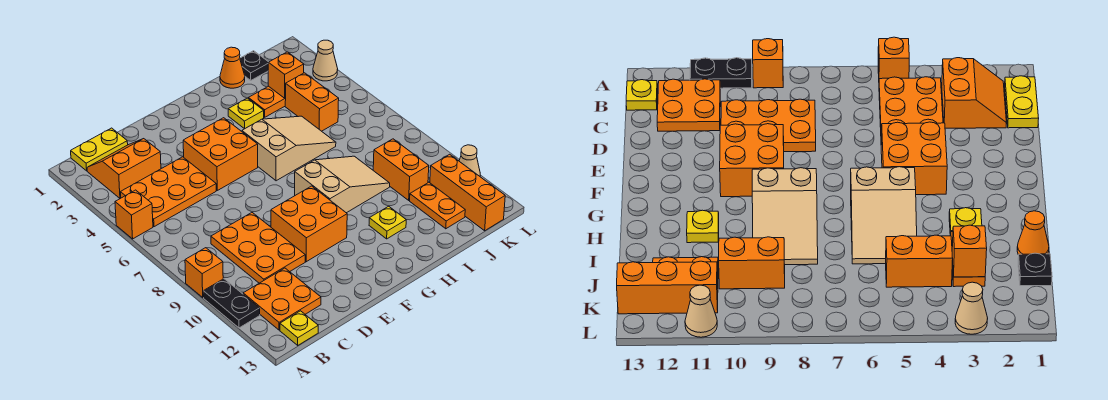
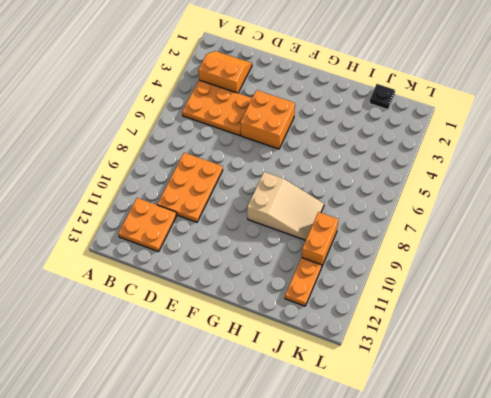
none -> orange brick A5 level 1
none -> orange brick A9 level 1
none -> black plate A10:A11 level 1

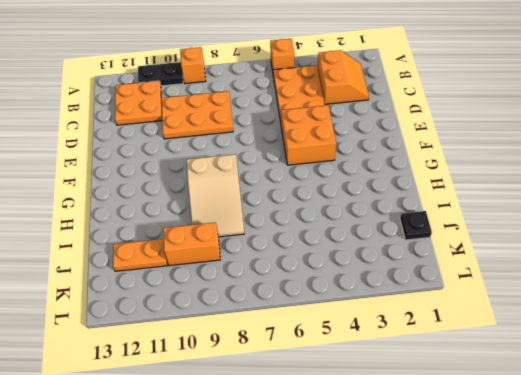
none -> yellow plate B1:C1 level 1
none -> yellow plate B13 level 1
none -> orange brick E9:F10 level 1

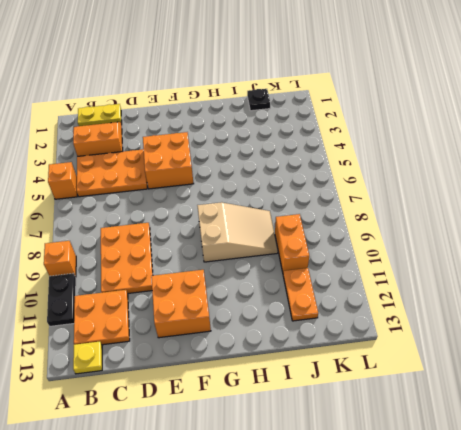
orange brick E11:F12 level 1 -> orange brick E9:F10 level 1
none -> tan slope G5:I6 level 1 top G
none -> yellow plate H3 level 1
none -> yellow plate H11 level 1

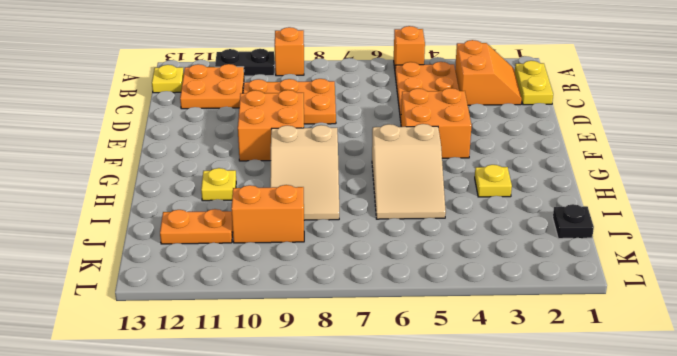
none -> orange cone I1 level 1
none -> orange plate I3:J3 level 1
none -> orange brick J4:J5 level 1

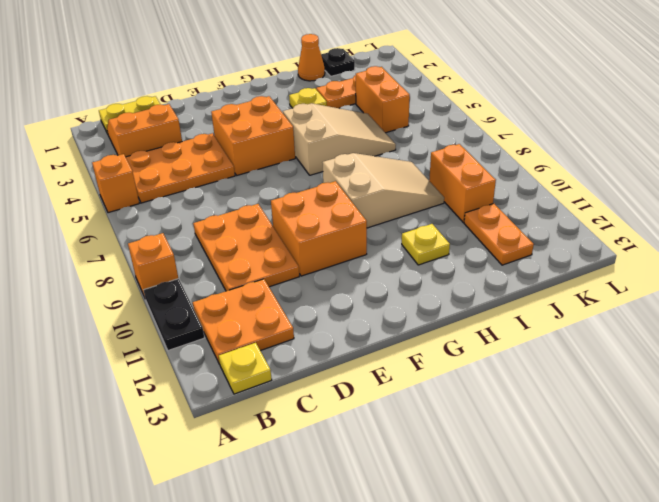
none -> orange brick K11:K13 level 1
none -> tan cone L3 level 1
none -> tan cone L11 level 1

